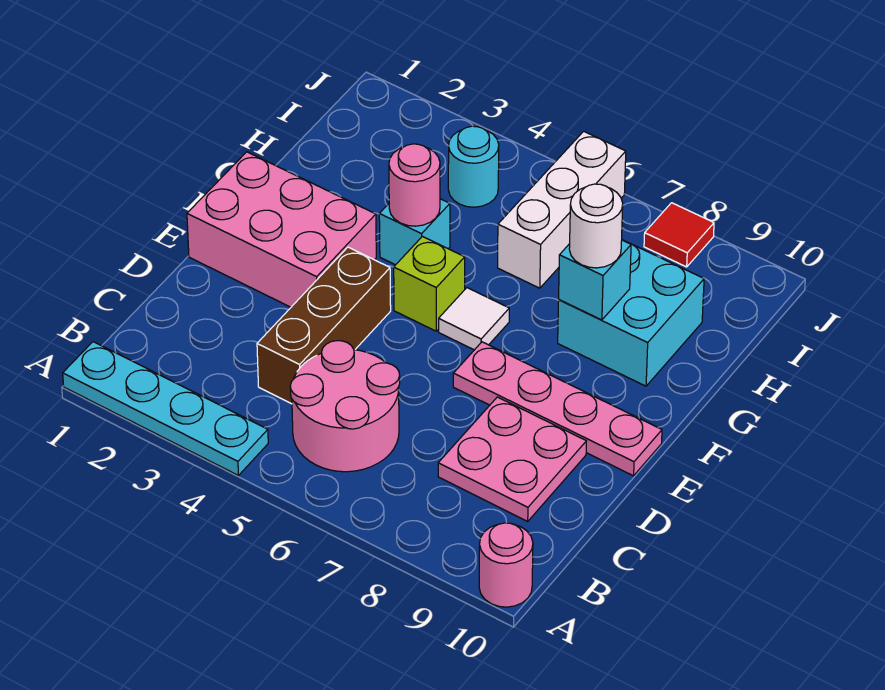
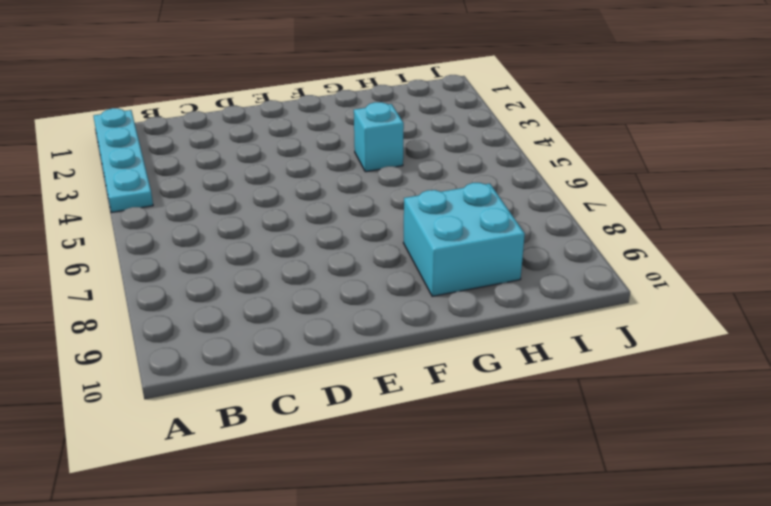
none -> pink round brick A10 level 1
none -> pink round brick B5:C6 level 1
none -> brown brick C4:E4 level 1

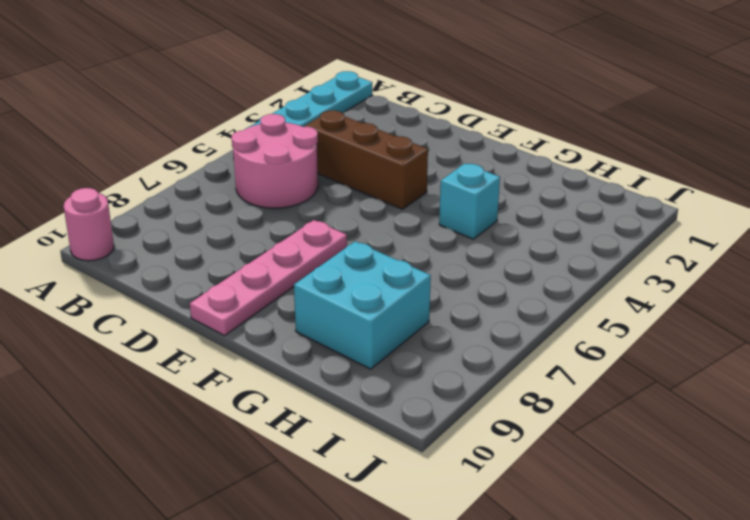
none -> pink plate C8:D9 level 1
none -> pink brick E1:F3 level 1
none -> lime brick F5 level 1

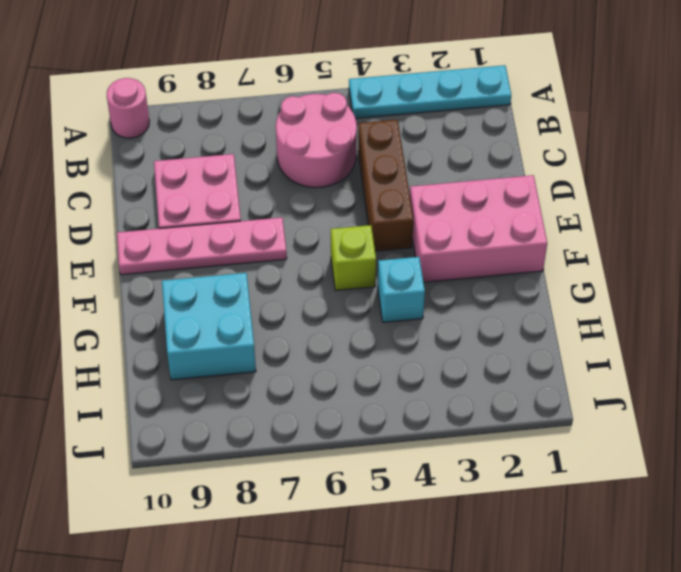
none -> white tile F6 level 1
none -> white brick H6:J6 level 1
none -> cyan round brick I4 level 1

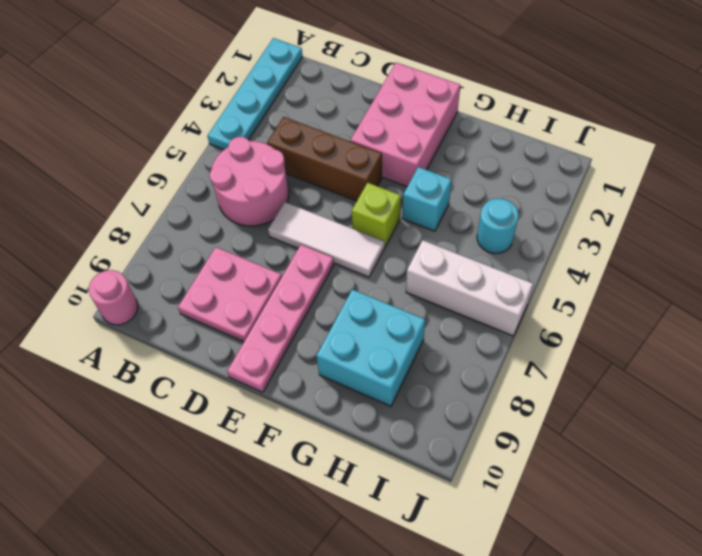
white tile D6:F6 level 1 -> white tile F6 level 1
none -> red tile J8 level 1
none -> pink round brick G4 level 2
none -> cyan brick G8 level 2

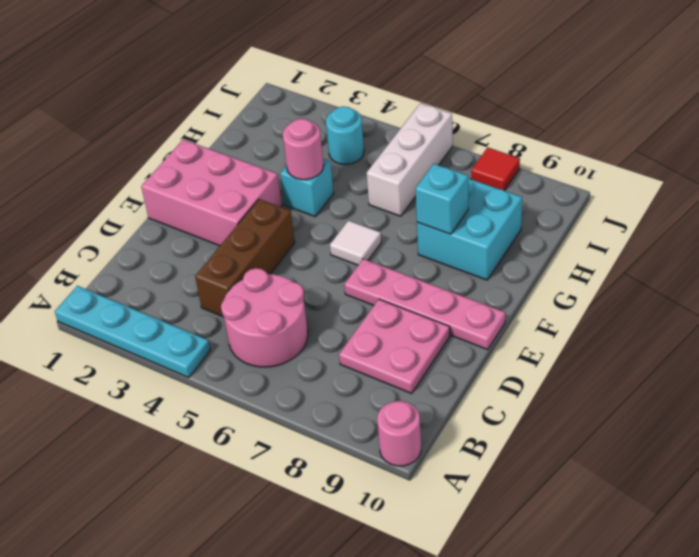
none -> lime brick F5 level 1
none -> white round brick G8 level 3

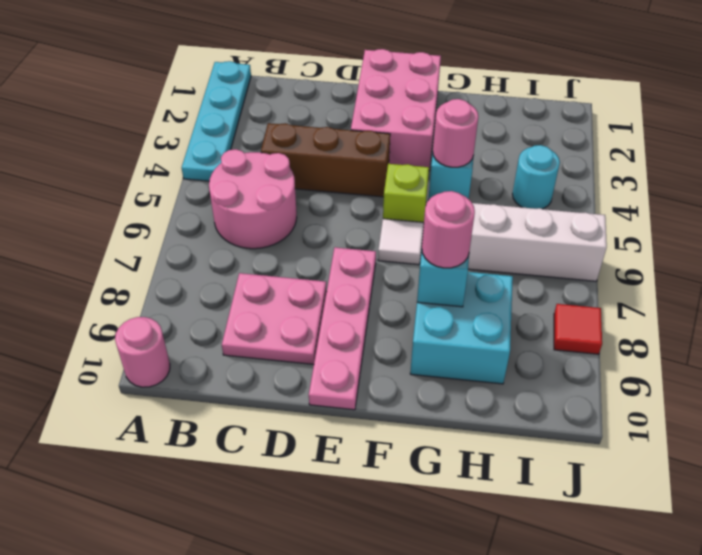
pink round brick G8 level 3 -> white round brick G8 level 3

